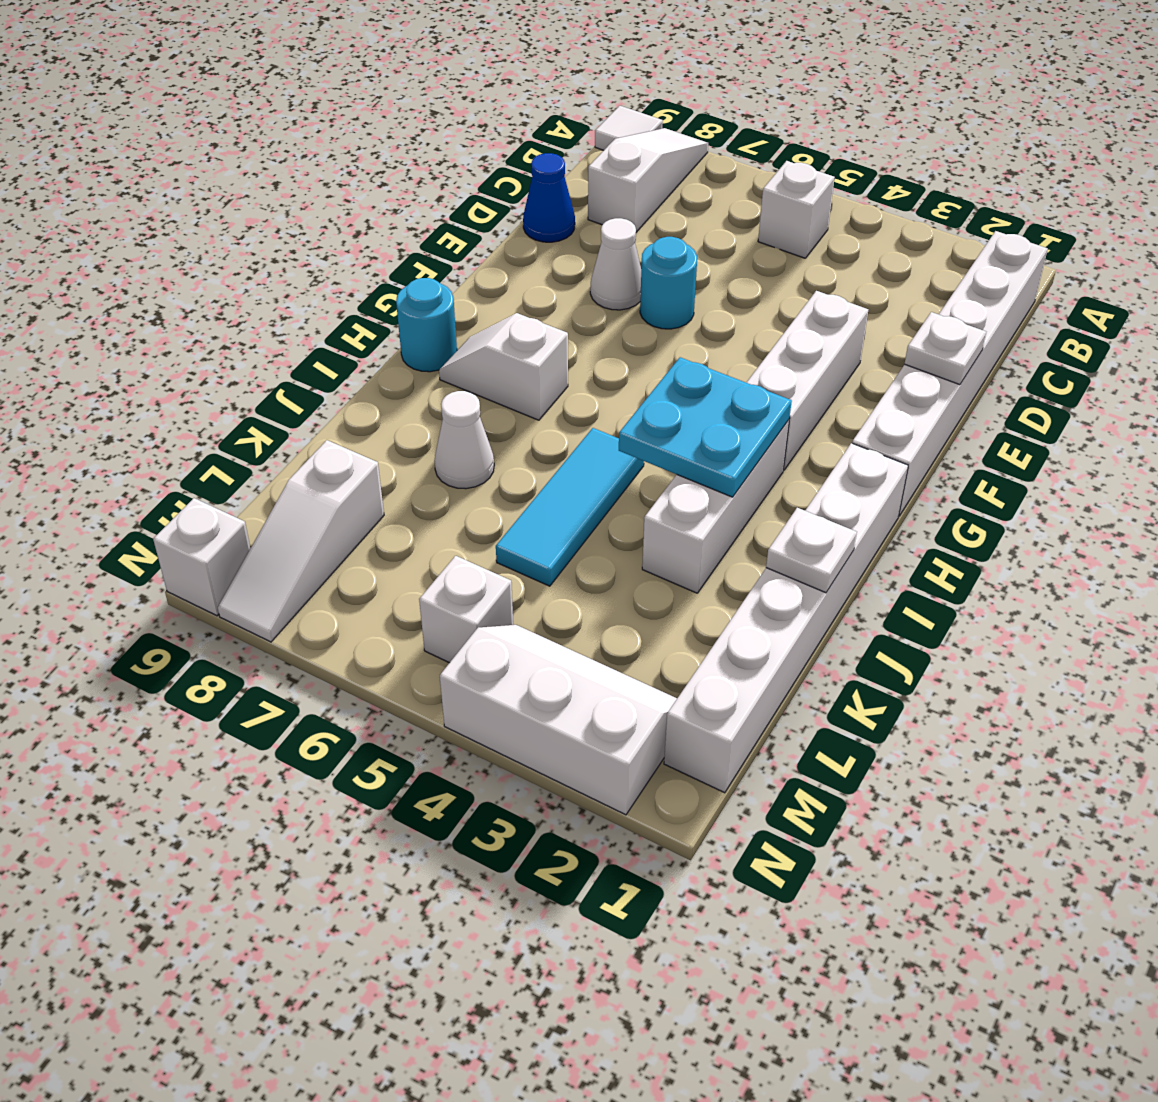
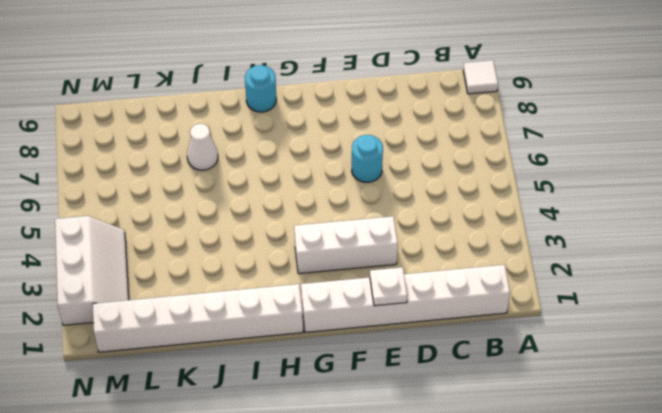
none -> white slope A8:C8 level 1 top C
none -> white brick B5 level 1
none -> blue cone D9 level 1

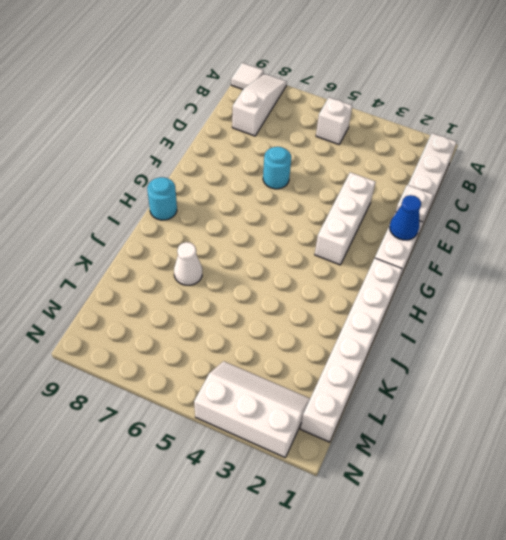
blue cone F1 level 2 -> blue cone D9 level 1
none -> white cone E7 level 1
none -> white brick H3:J3 level 1
none -> white slope H7:H8 level 1 top 7

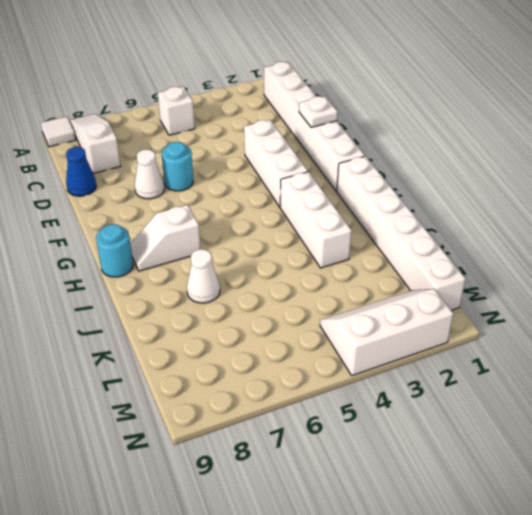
none -> cyan tile I5:K5 level 1
none -> white slope L8:N8 level 1 top L
none -> white brick M5 level 1

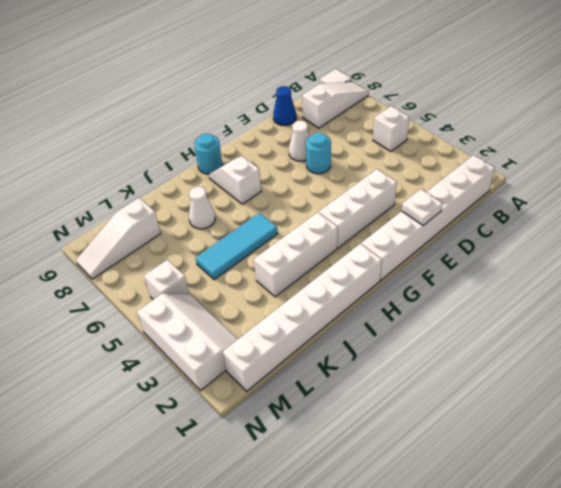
none -> white brick N9 level 1
none -> cyan plate H3:I4 level 2
none -> white plate J1 level 2

